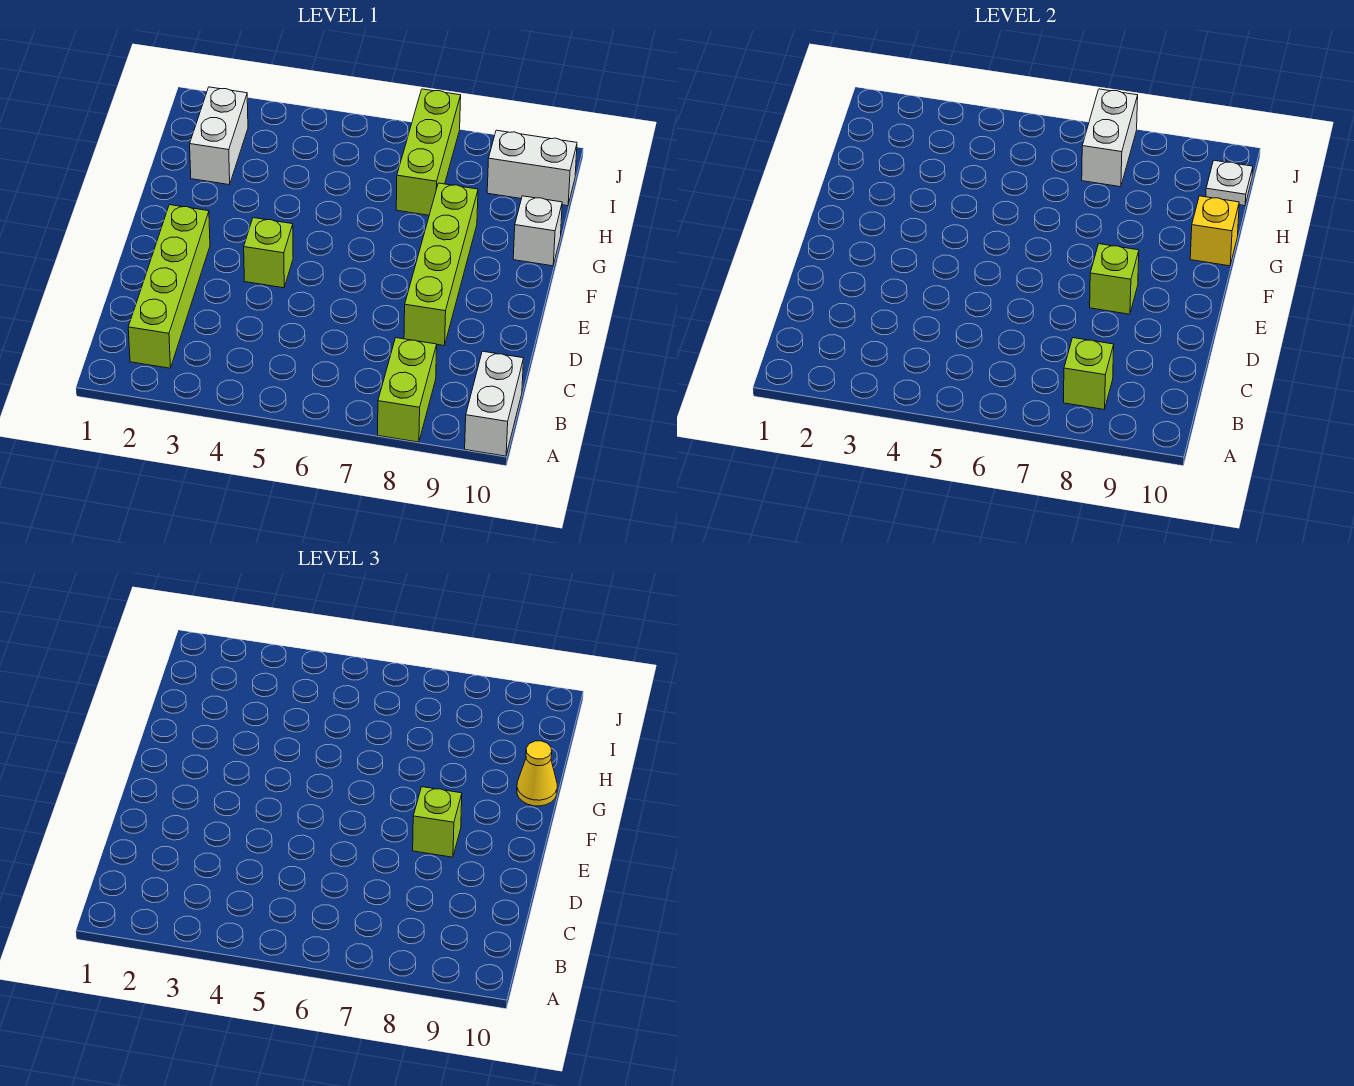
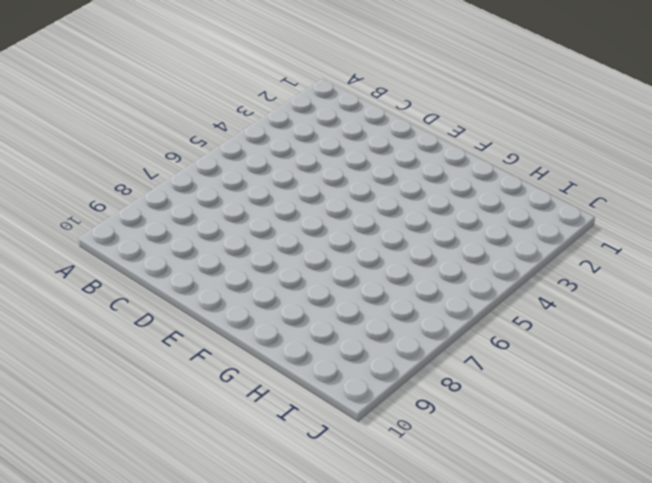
none -> lime brick A8:B8 level 1
none -> white brick A10:B10 level 1
none -> lime brick B2:E2 level 1

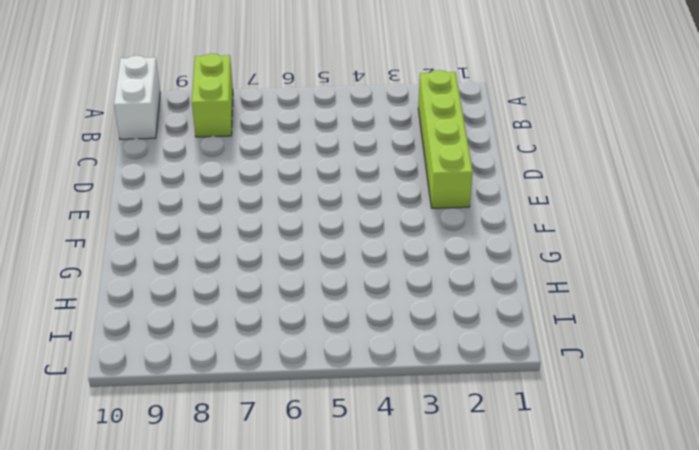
none -> lime brick D8:G8 level 1
none -> lime brick E4 level 1
none -> white brick G10 level 1

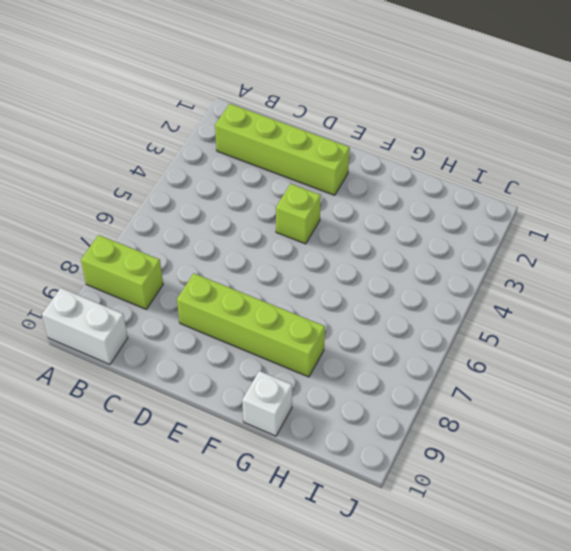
none -> white brick H2:I2 level 1
none -> lime brick H7:J7 level 1
none -> white brick I9:I10 level 1

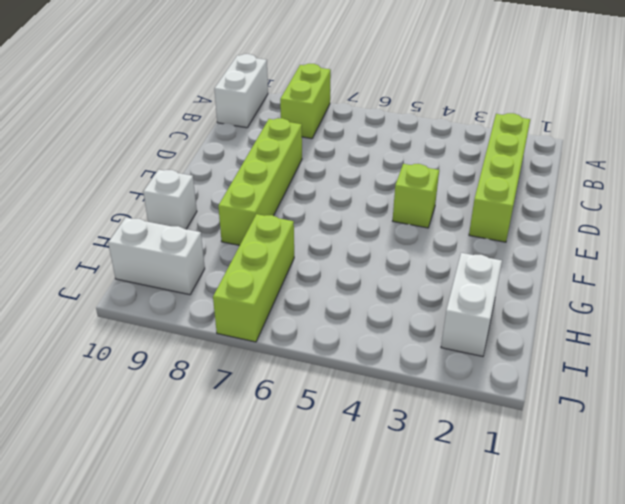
none -> lime brick B8 level 2
none -> lime brick E8 level 2
none -> yellow brick G10 level 2

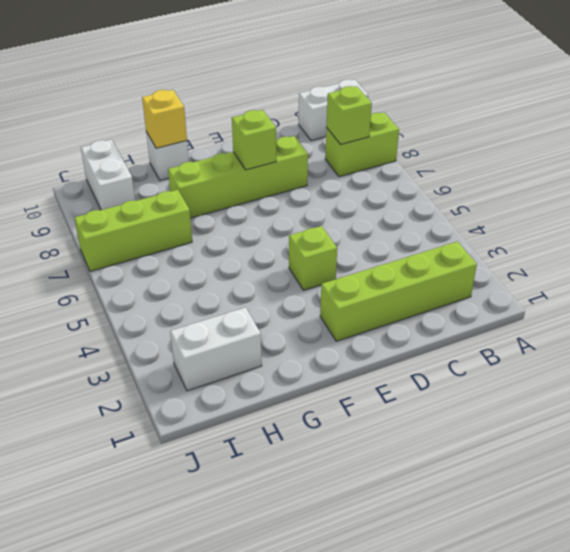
none -> white brick I7:J7 level 2
none -> white plate I10 level 2
none -> lime brick E8 level 3

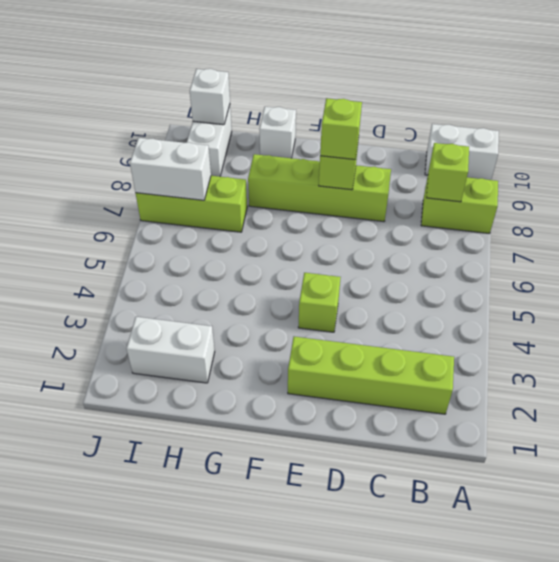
white brick I10 level 2 -> white plate I10 level 2
none -> yellow brick G10 level 2
none -> yellow cone G10 level 3

